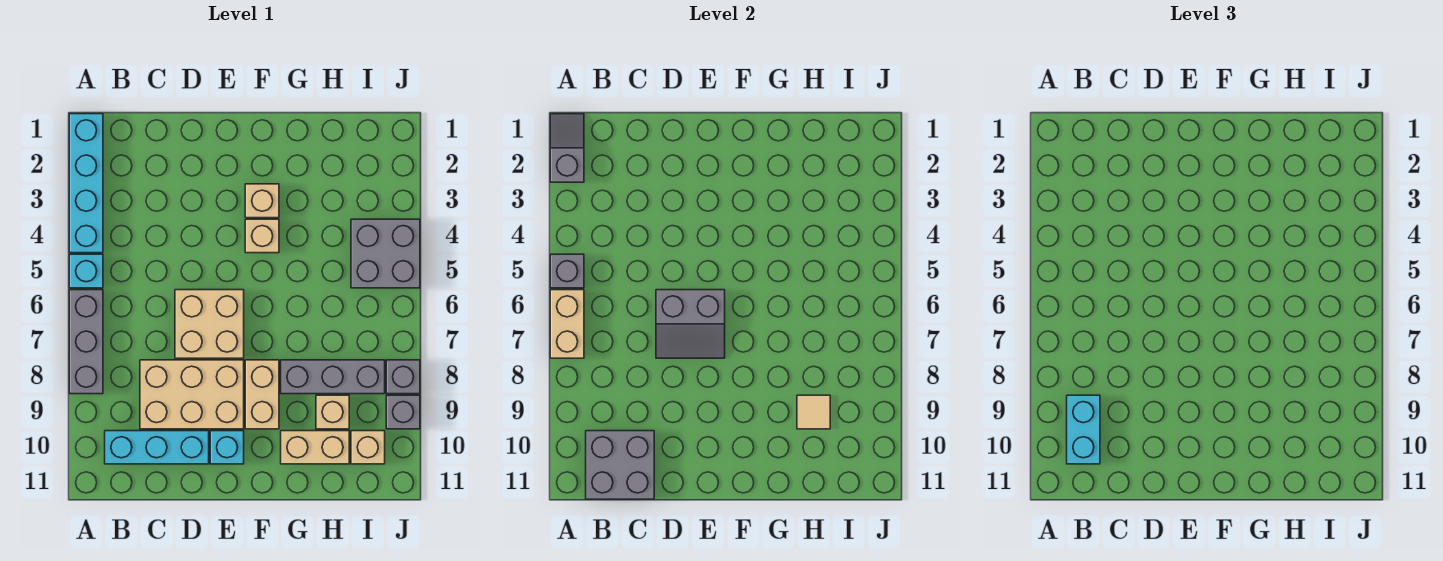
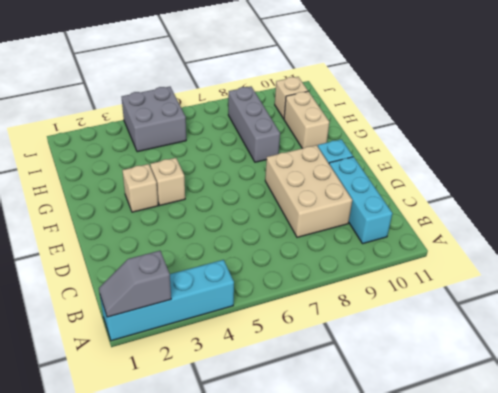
none -> cyan brick A5 level 1
none -> grey brick A6:A8 level 1
none -> tan brick D6:E7 level 1

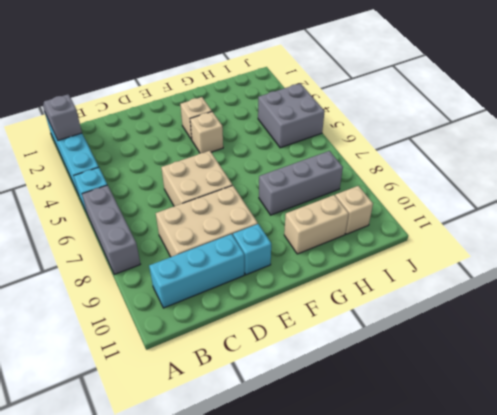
none -> tan brick F8:F9 level 1
none -> tan brick H9 level 1
none -> grey brick J8 level 1

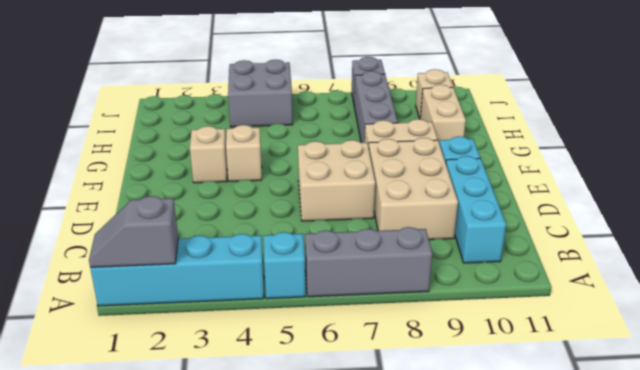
none -> tan brick H9 level 1
none -> grey brick J9 level 1
none -> grey brick A5 level 2

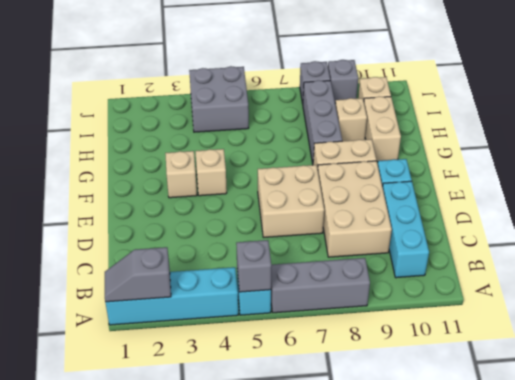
none -> tan brick A6:A7 level 2
none -> grey brick B10:C11 level 2
none -> grey slope D6:E7 level 2 top 6

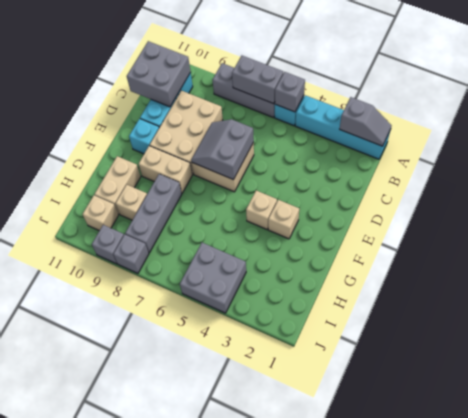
grey brick A6:A7 level 2 -> tan brick A6:A7 level 2
none -> tan tile H9 level 2
none -> cyan brick B9:B10 level 3

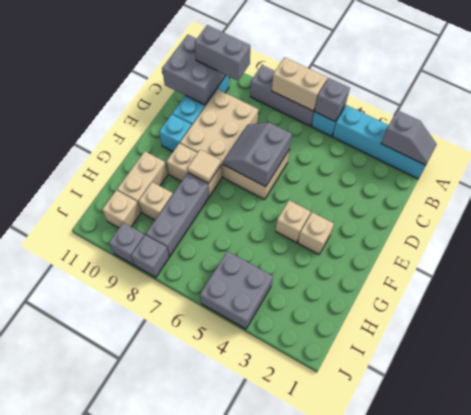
grey brick B9:B10 level 3 -> cyan brick B9:B10 level 3
tan tile F8 level 2 -> tan tile H9 level 2

